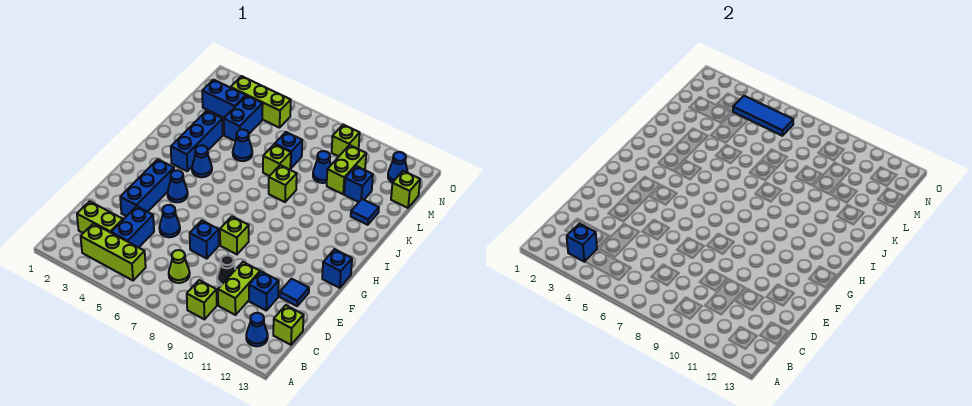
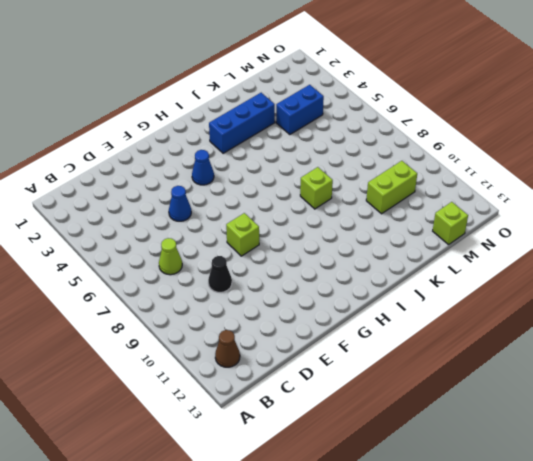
brown cone B12 level 1 -> blue cone B12 level 1
none -> lime brick B3:B5 level 1
none -> lime brick B9 level 1
none -> lime brick C2:C3 level 1
none -> blue brick C4:D4 level 1

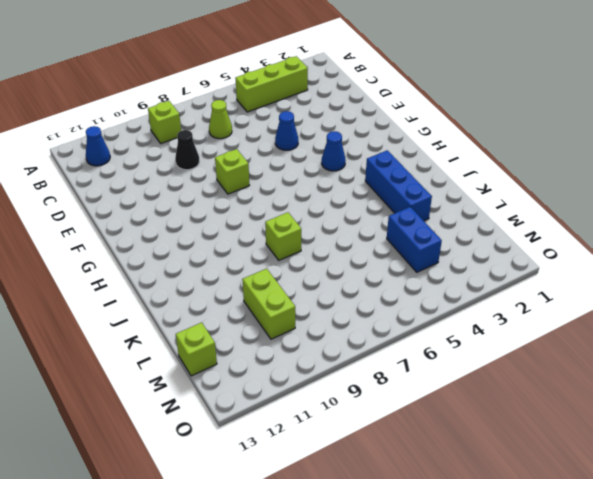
none -> lime brick C2:C3 level 1
none -> blue brick C4:D4 level 1
none -> lime brick C10:D10 level 1
none -> lime brick C13 level 1

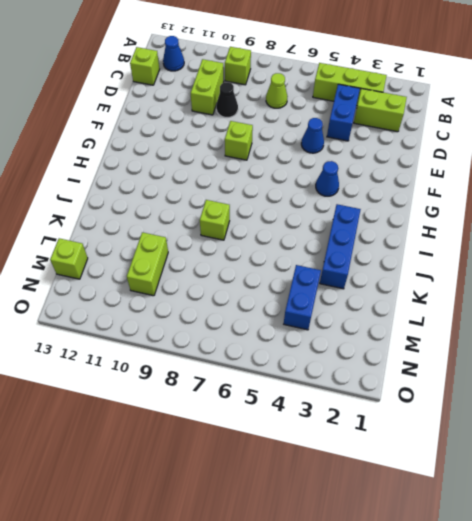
none -> blue brick D11 level 1
none -> blue brick E3:G3 level 1
none -> blue brick E7 level 1
none -> blue tile E12 level 1

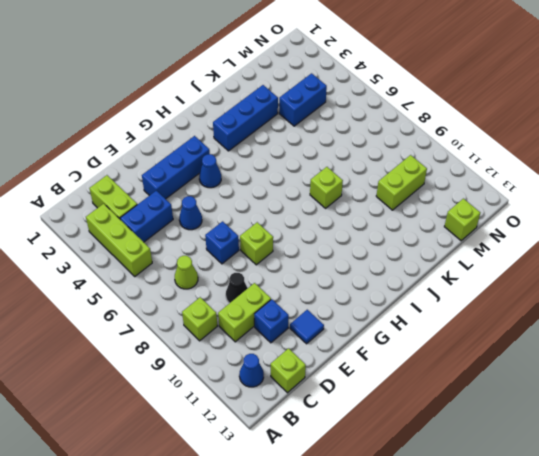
none -> blue brick G13 level 1
none -> blue cone I4 level 1
none -> blue cone K5 level 1
none -> lime brick K7 level 1

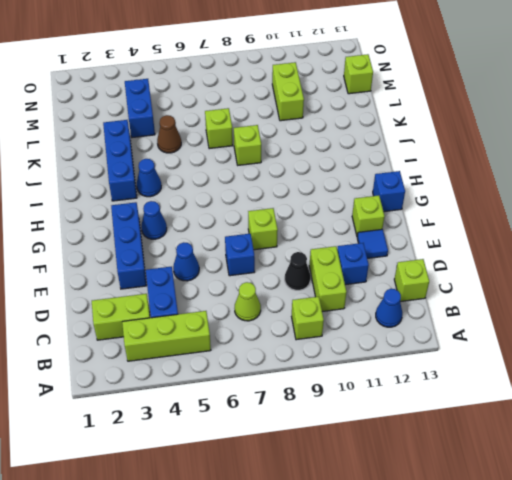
lime brick F12 level 1 -> lime brick N9 level 1
brown cone K5 level 1 -> blue cone K5 level 1
none -> blue tile K12 level 1
none -> blue brick L7 level 1
none -> blue cone L9 level 1
none -> blue brick L11 level 1

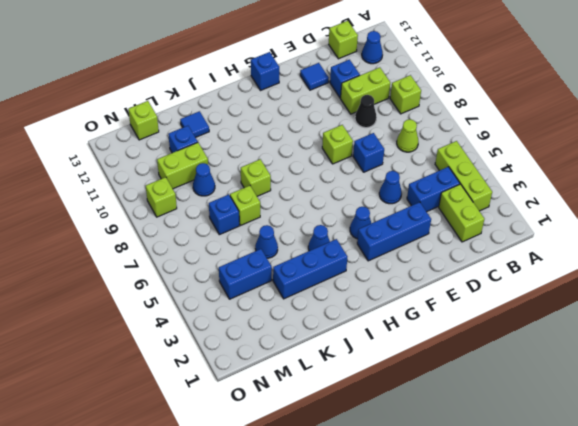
none -> blue brick M2:M3 level 1
none -> lime brick N3:N5 level 1
none -> blue cone N12 level 1
none -> blue brick B3 level 2

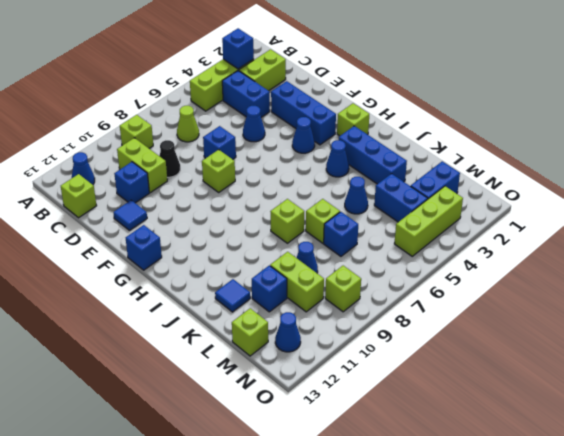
lime brick H2 level 1 -> none
none -> blue tile N4:N6 level 2

